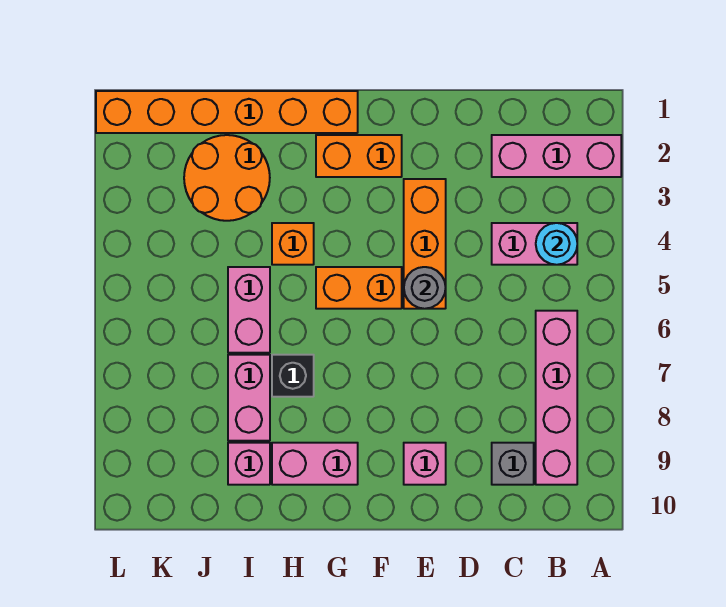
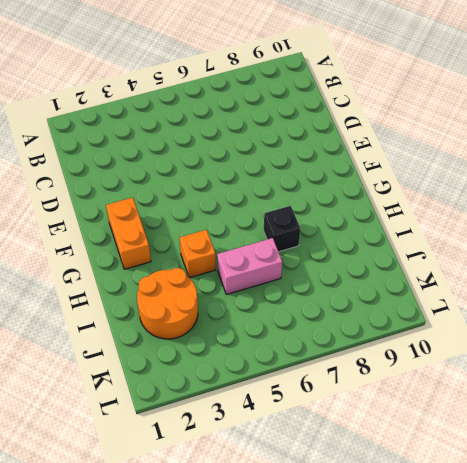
none -> pink brick A2:C2 level 1
none -> pink brick B4:C4 level 1
none -> pink brick B6:B9 level 1

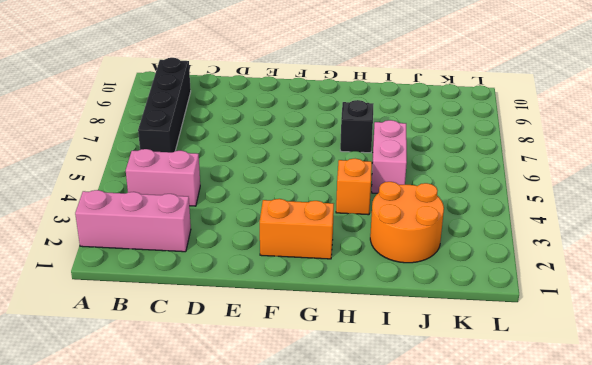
black brick B6:B9 level 1 -> pink brick B6:B9 level 1
none -> grey brick C9 level 1
none -> orange brick E3:E5 level 1
none -> pink brick E9 level 1

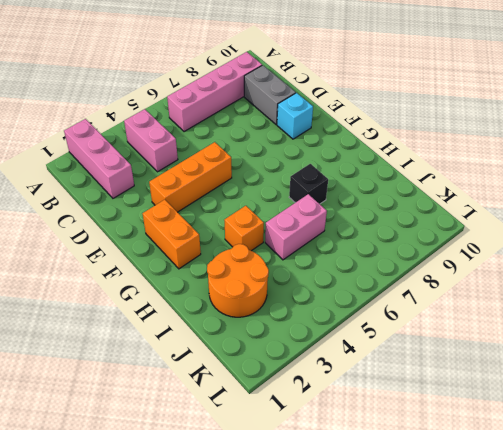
grey brick C9:D9 level 1 -> grey brick C9 level 1
cyan brick E9 level 1 -> pink brick E9 level 1
none -> orange brick F5:G5 level 1
none -> orange brick G1:L1 level 1
none -> pink brick G9:H9 level 1

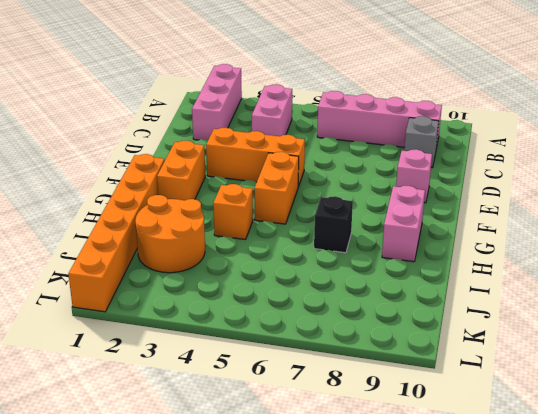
none -> pink brick I5:I6 level 1
none -> pink brick I7:I8 level 1
none -> pink brick I9 level 1

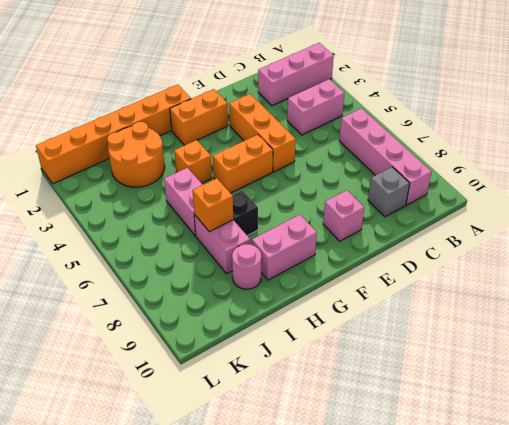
orange brick I7 level 2 -> none
pink round brick I9 level 1 -> pink brick I9 level 1
none -> cyan round brick B4 level 2
none -> grey round brick E5 level 2

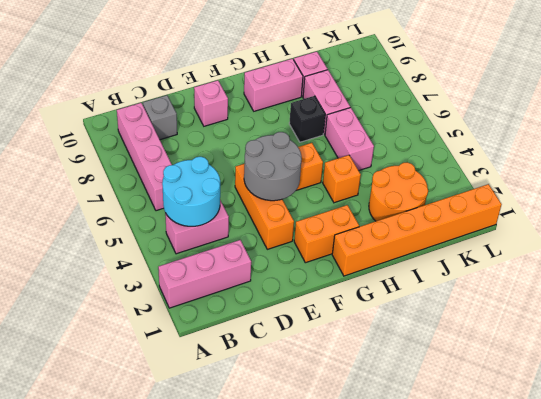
cyan round brick B4:C5 level 2 -> cyan round brick B4 level 2
grey round brick E4:F5 level 2 -> grey round brick E5 level 2

